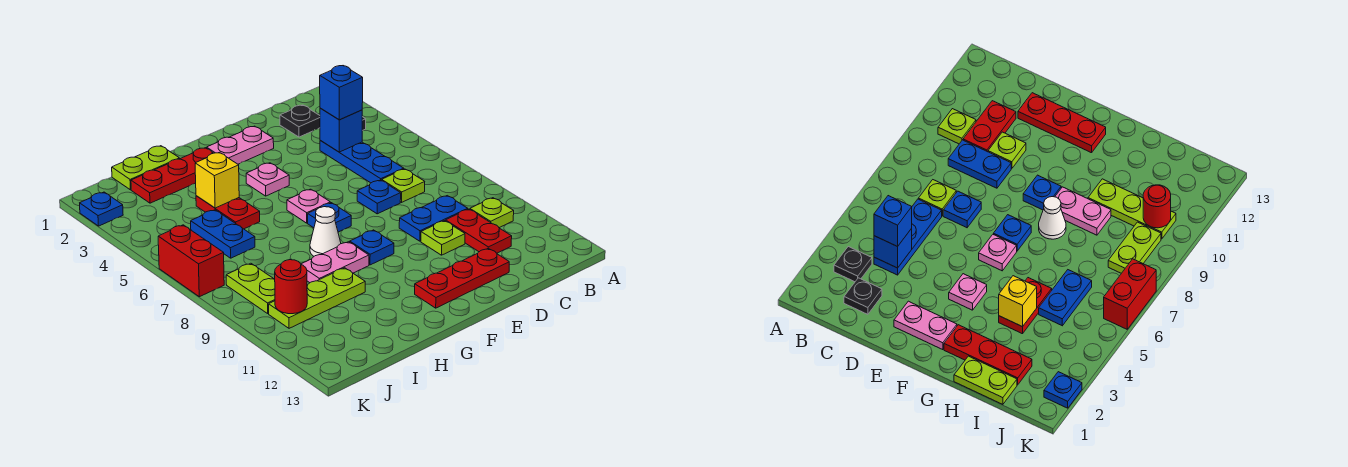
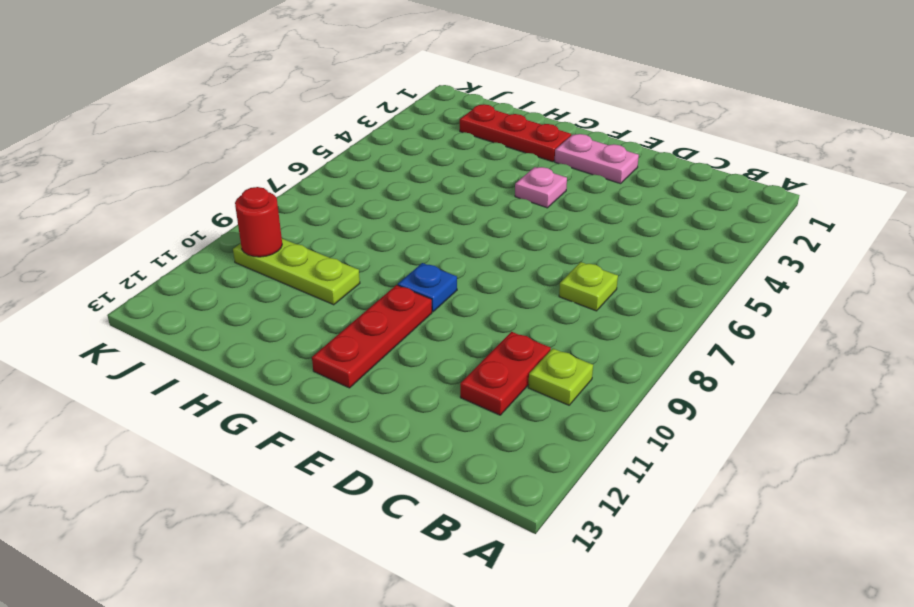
red plate F10:F12 level 1 -> red plate D12:F12 level 1
none -> black plate B3 level 1
none -> black plate C2 level 1
none -> blue plate C4:C6 level 1

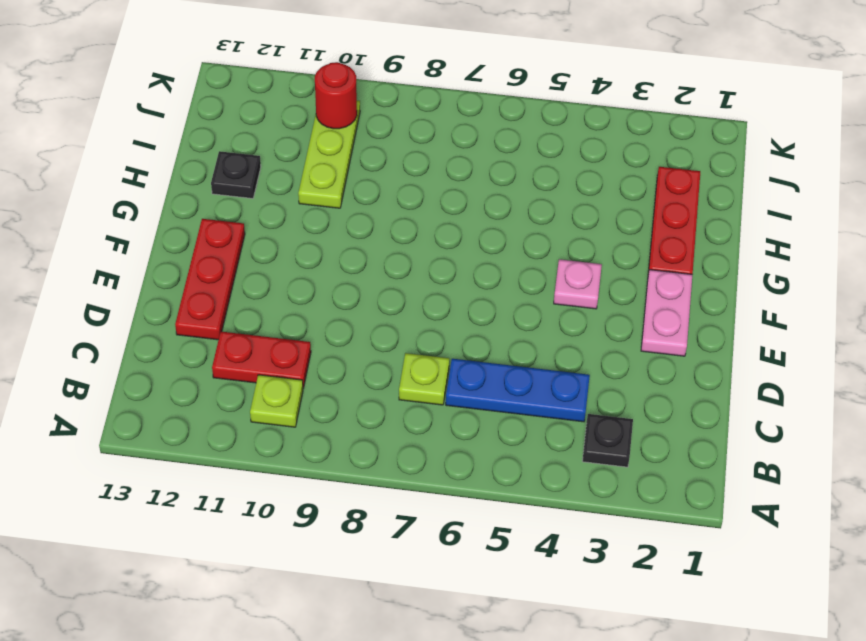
black plate H12 level 1 -> black plate C2 level 1
none -> blue plate C9:D9 level 1
none -> blue plate D7 level 1
none -> lime plate D10 level 1

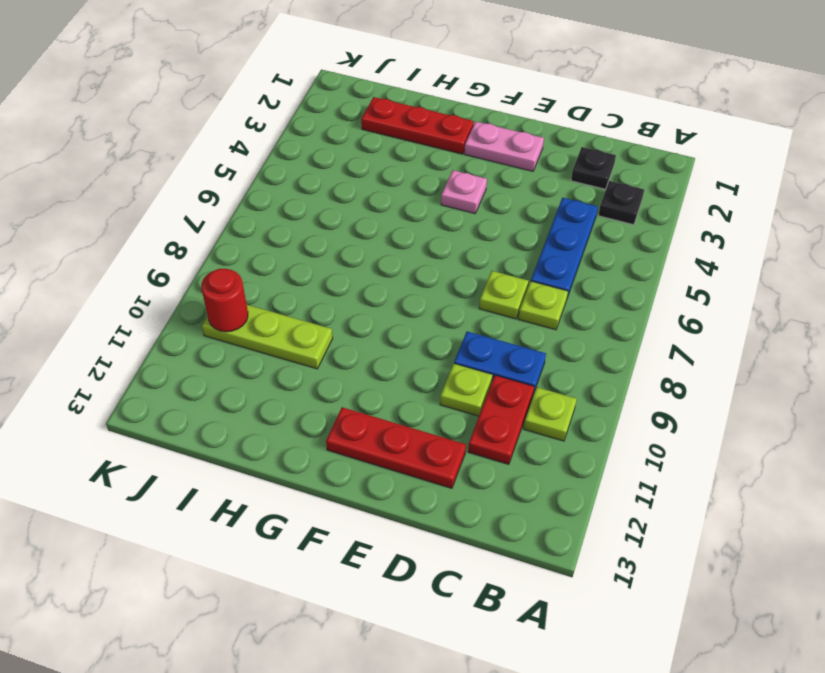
lime plate D7 level 1 -> blue plate D7 level 1
none -> pink plate F6 level 1
none -> blue plate F7 level 1
none -> blue plate F9 level 1

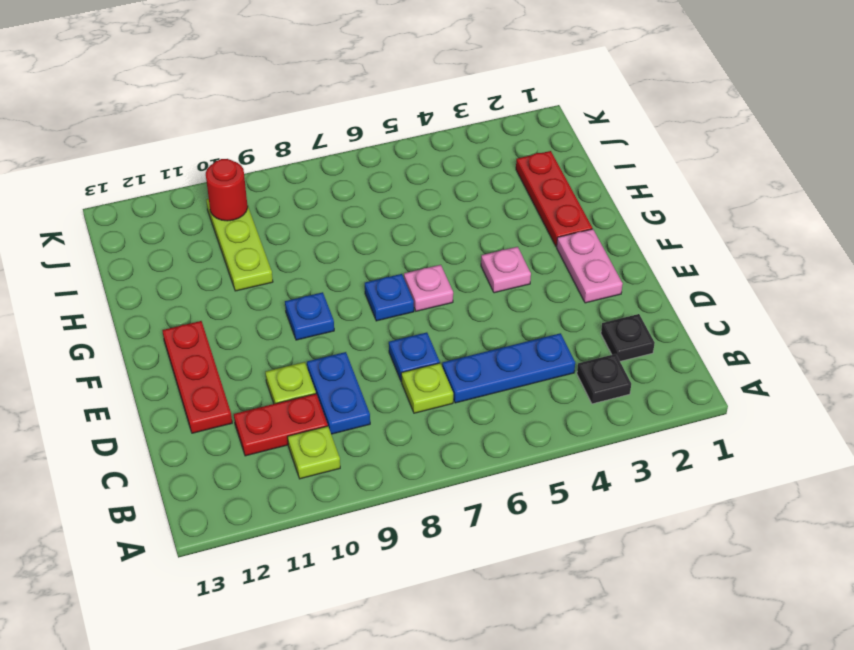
none -> white cone G8 level 1
none -> pink plate G9:H9 level 1
none -> lime plate H1:I1 level 1

